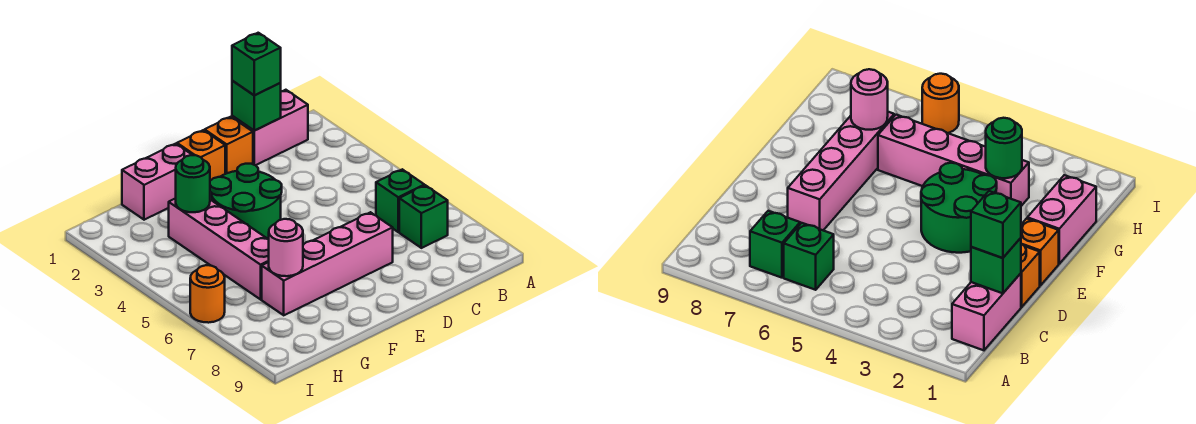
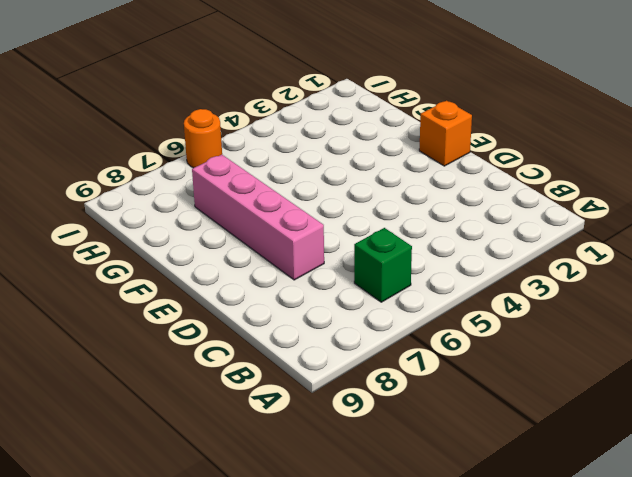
none -> pink brick B1:C1 level 1
none -> green brick B7 level 1
none -> orange brick D1 level 1

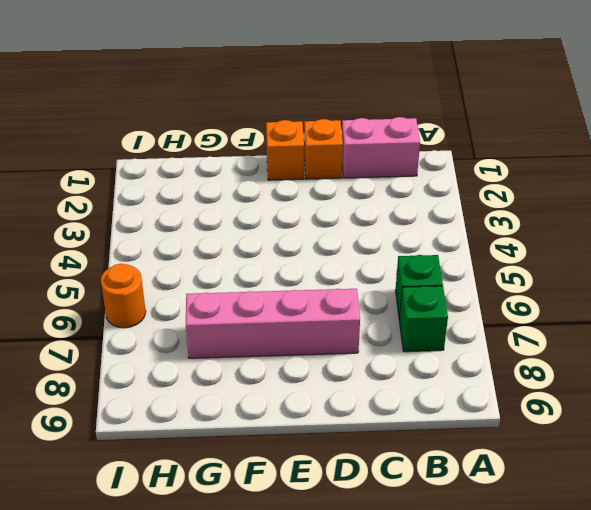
none -> green round brick E3:F4 level 1
none -> pink brick F1:G1 level 1
none -> pink brick G3:G6 level 1

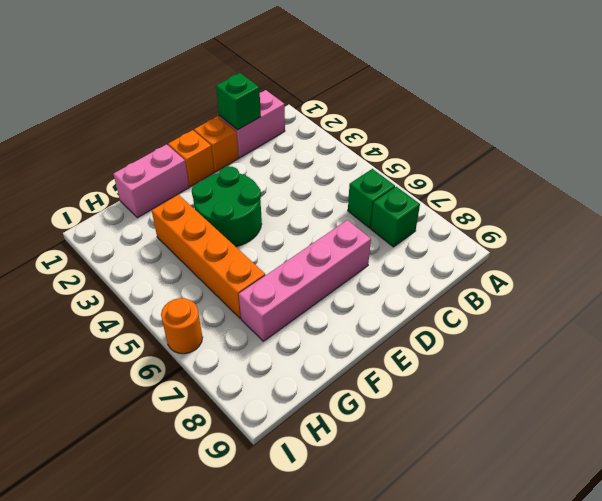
orange brick G3:G6 level 1 -> pink brick G3:G6 level 1
none -> green round brick G3 level 2
none -> pink round brick G7 level 2
none -> green brick C1 level 3

